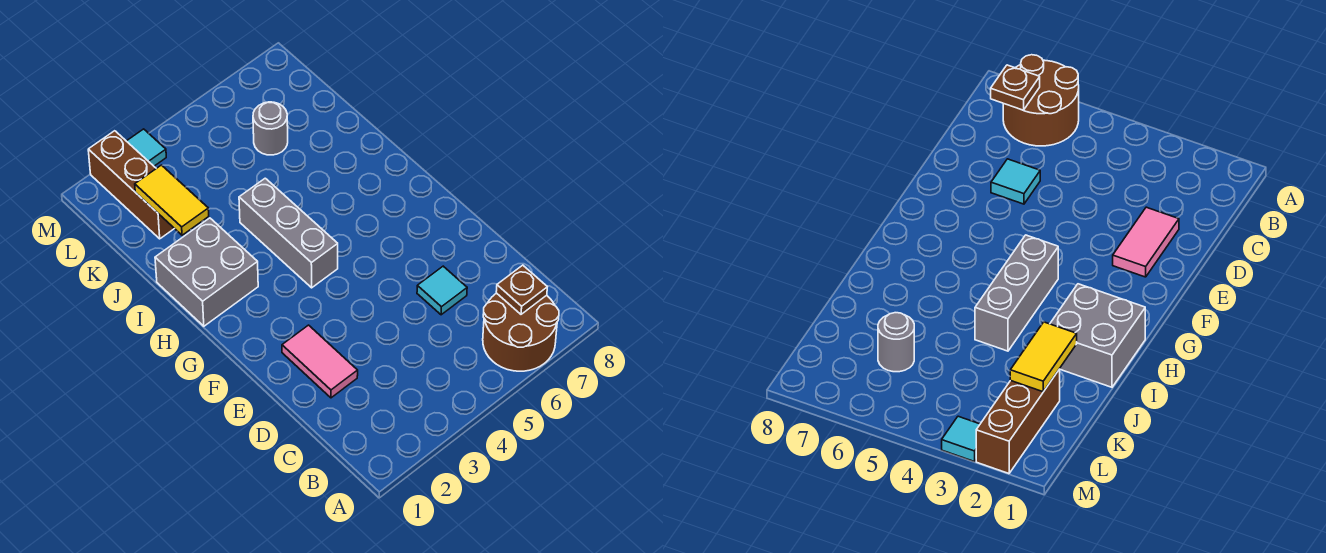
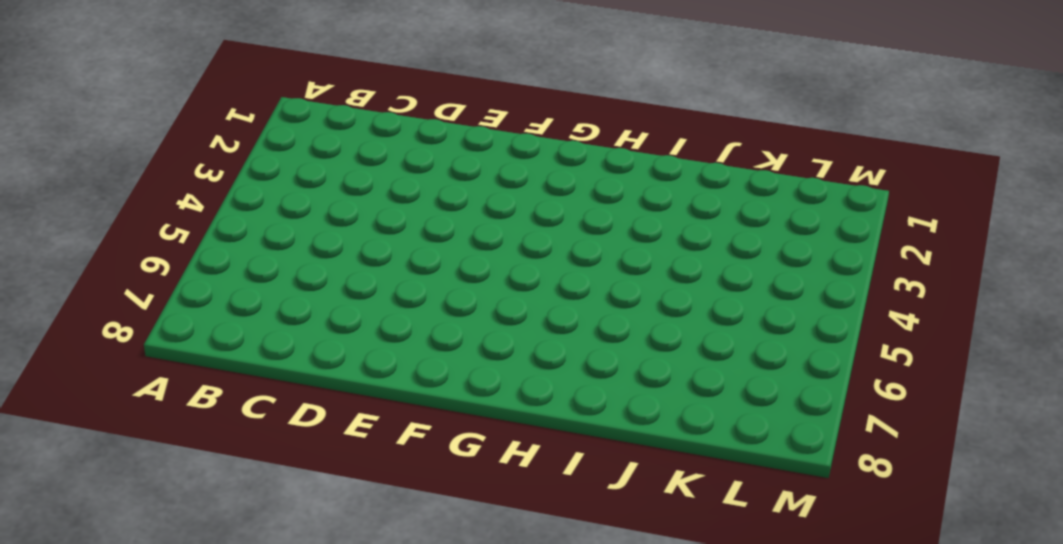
none -> brown round brick A6:B7 level 1
none -> pink tile D2:E2 level 1

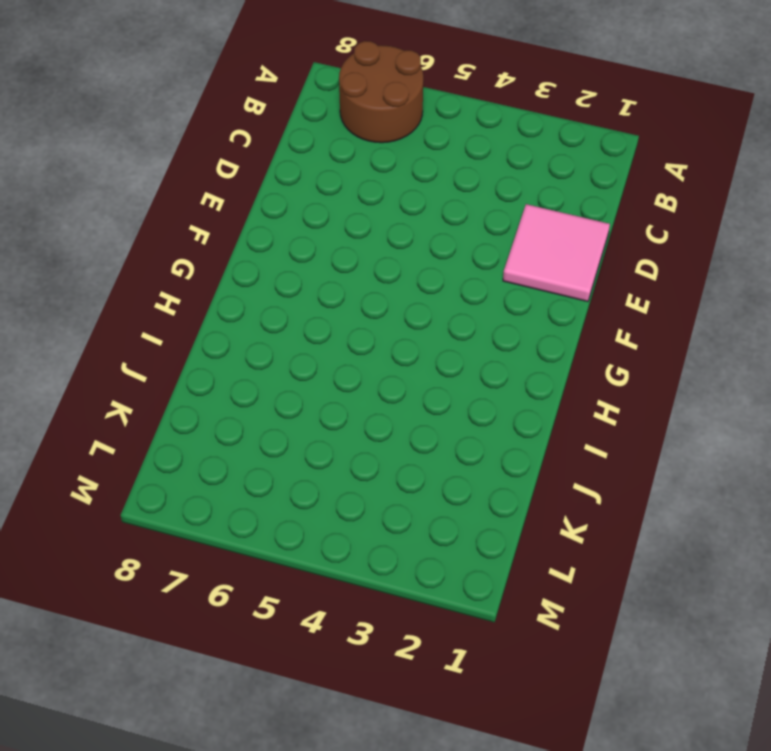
pink tile D1:E2 level 1 -> pink tile D2:E2 level 1
none -> cyan tile D6 level 1
none -> grey brick G4:I4 level 1

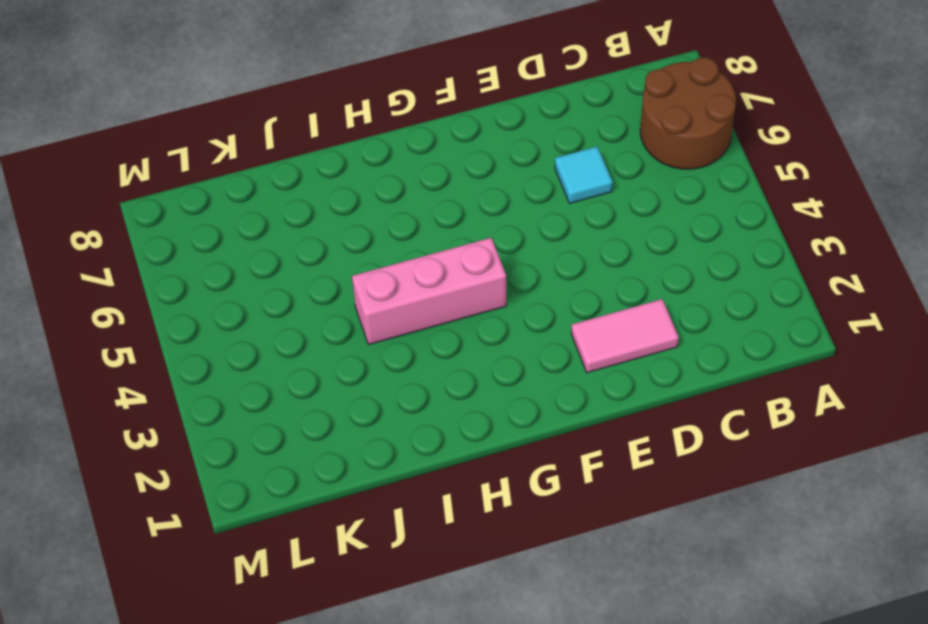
pink brick G4:I4 level 1 -> grey brick G4:I4 level 1
none -> grey brick H1:I2 level 1
none -> brown brick K2:M2 level 1

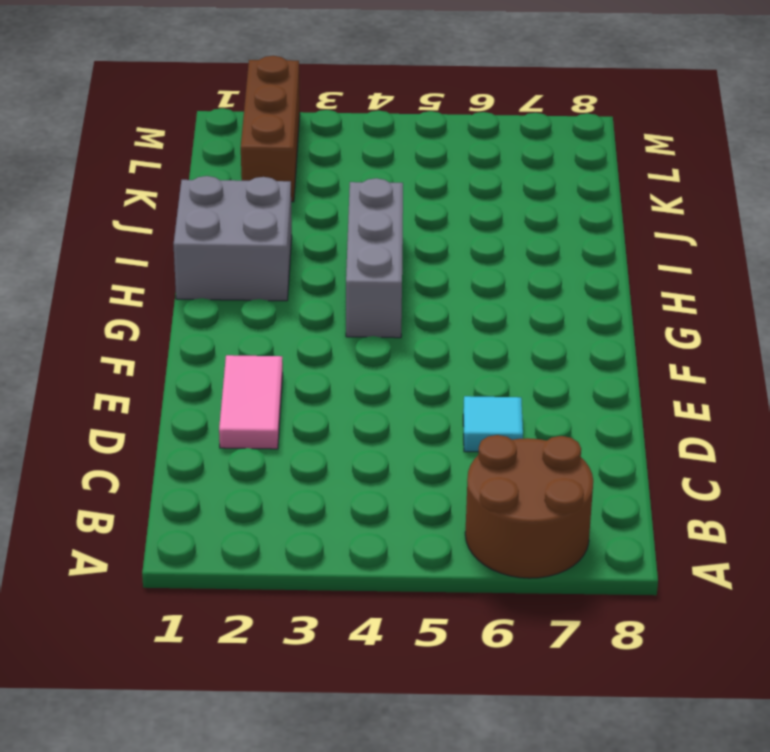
none -> grey round brick K6 level 1
none -> cyan tile M3 level 1

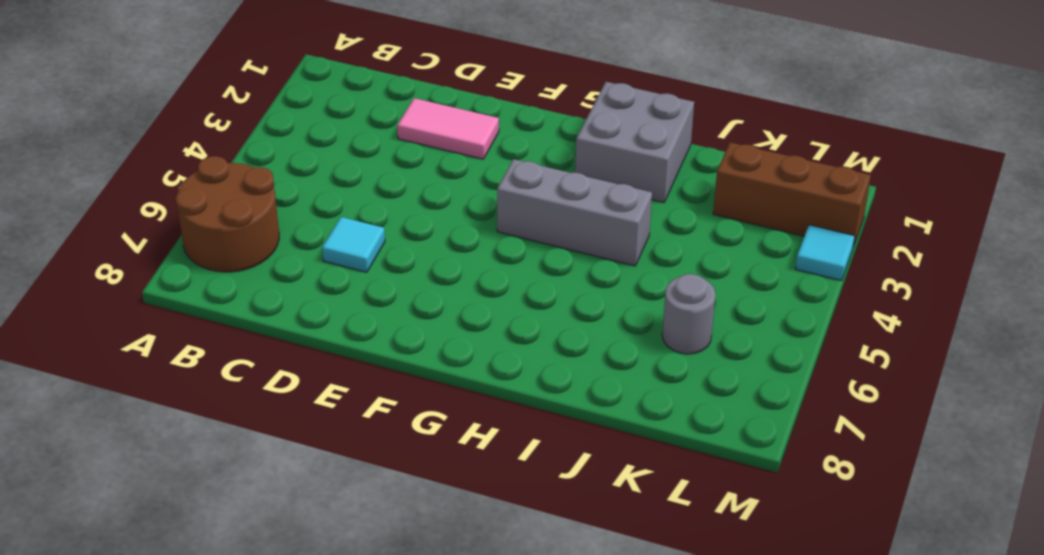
none -> brown plate B7 level 2
none -> yellow tile J2:K2 level 2

